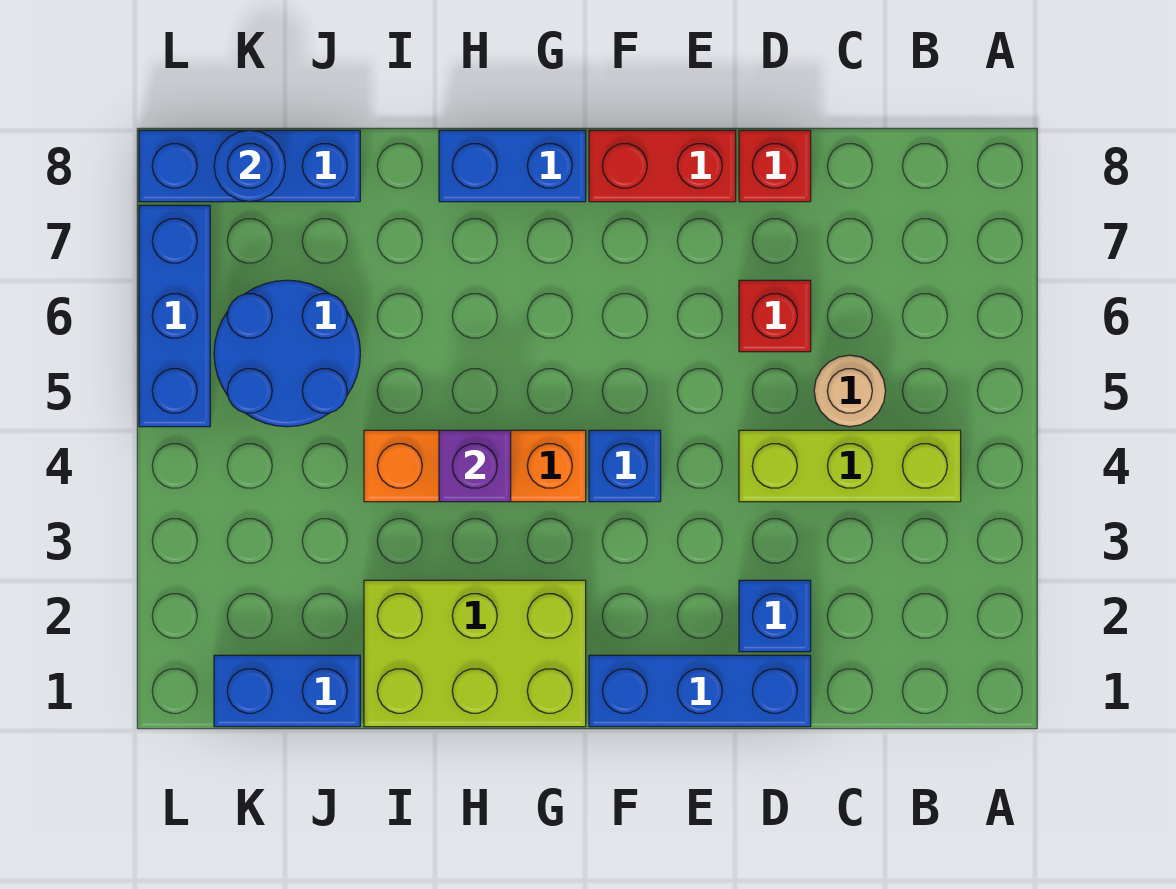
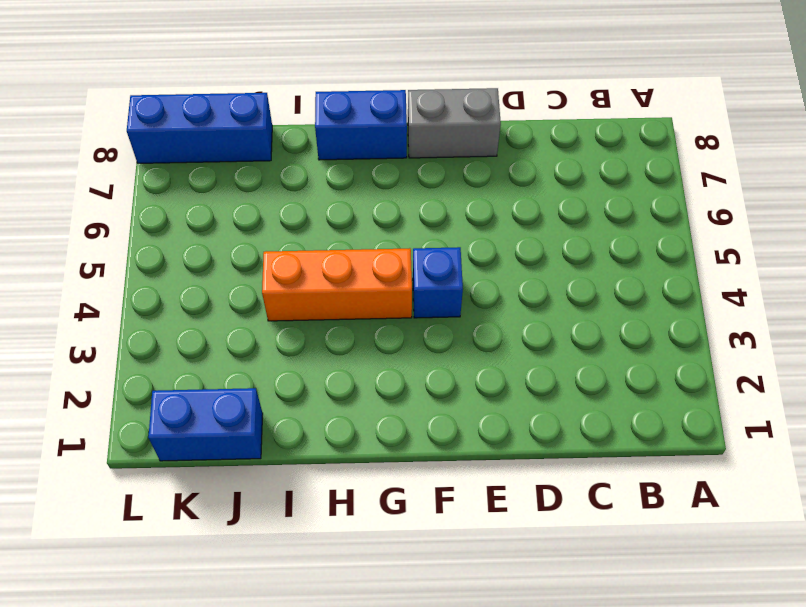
grey brick E8:F8 level 1 -> red brick E8:F8 level 1
none -> lime brick B4:D4 level 1
none -> tan round brick C5 level 1
none -> blue brick D1:F1 level 1

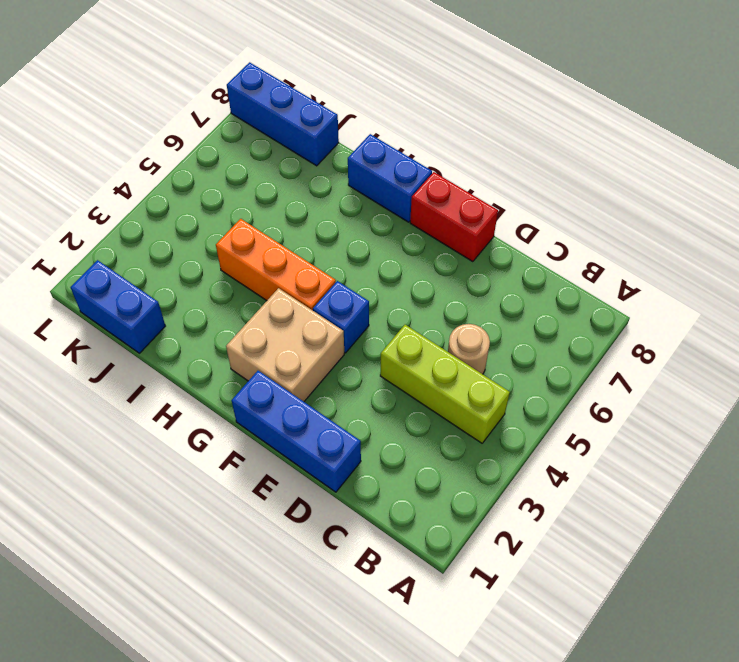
tan brick F2:G3 level 1 -> lime brick G1:I2 level 1
none -> blue brick D2 level 1
none -> red brick D6 level 1
none -> red brick D8 level 1

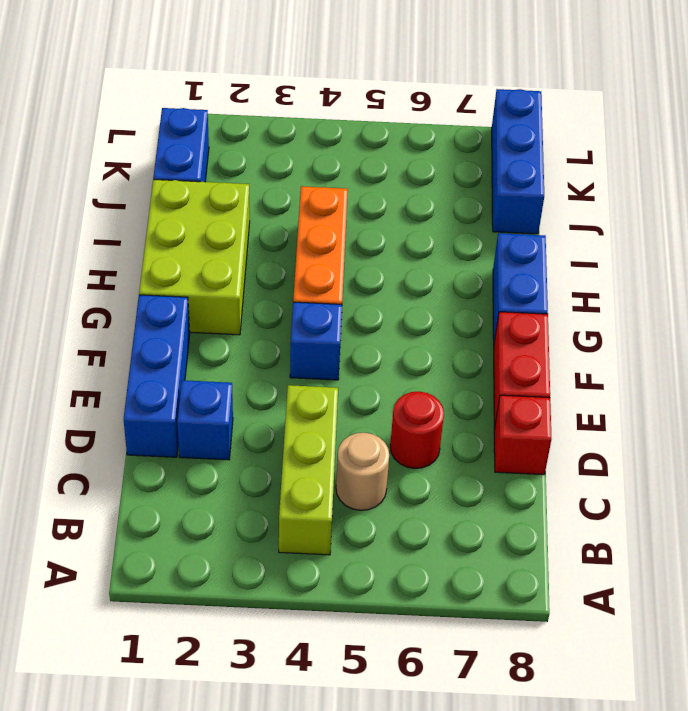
red round brick D6 level 1 -> red brick D6 level 1
none -> blue round brick J5:K6 level 1
none -> blue brick L5:L7 level 1
none -> purple brick H4 level 2

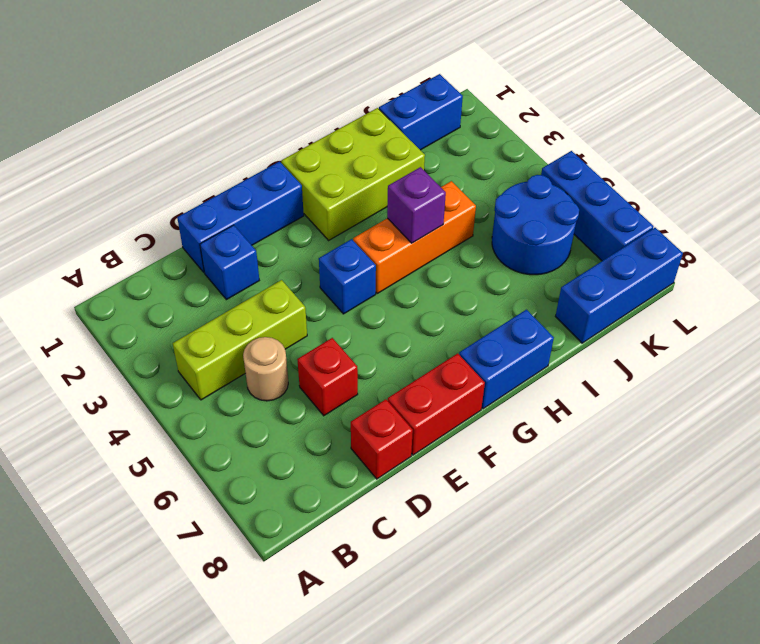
none -> blue round brick K8 level 2

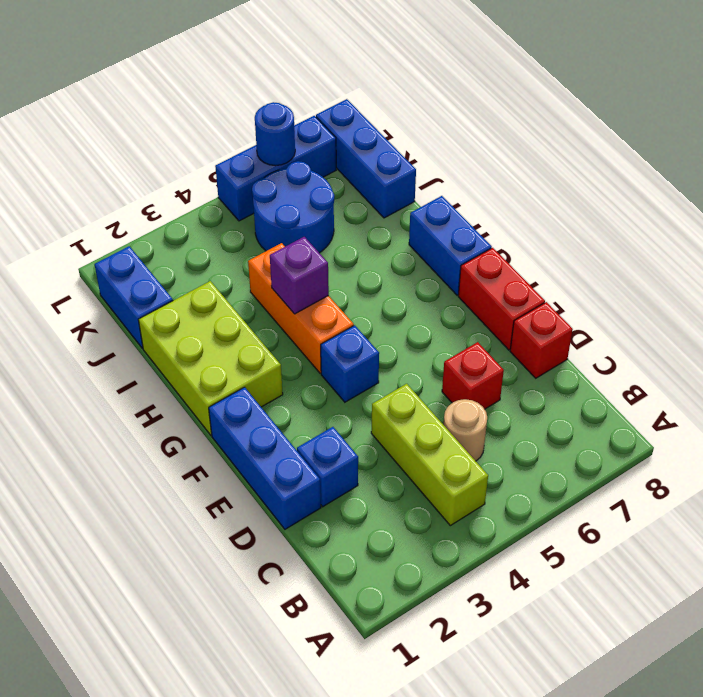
blue round brick L6 level 2 -> blue round brick K8 level 2

